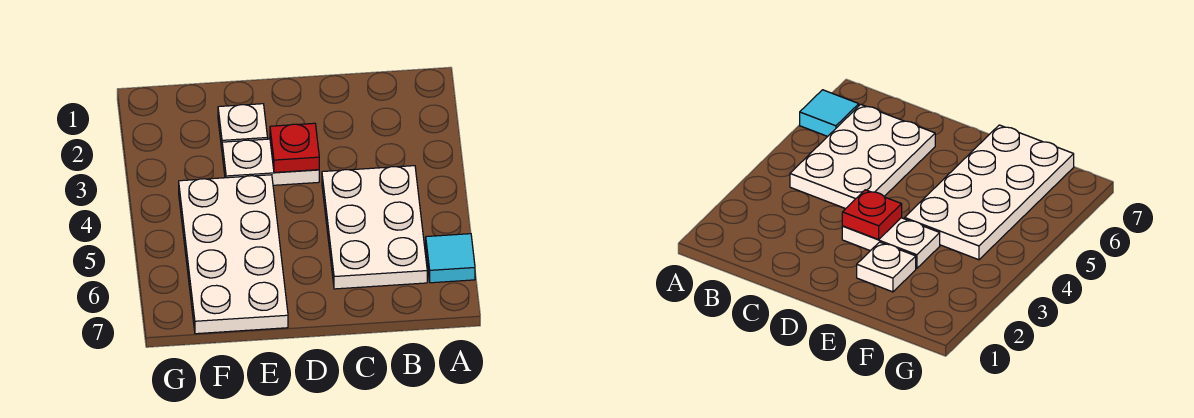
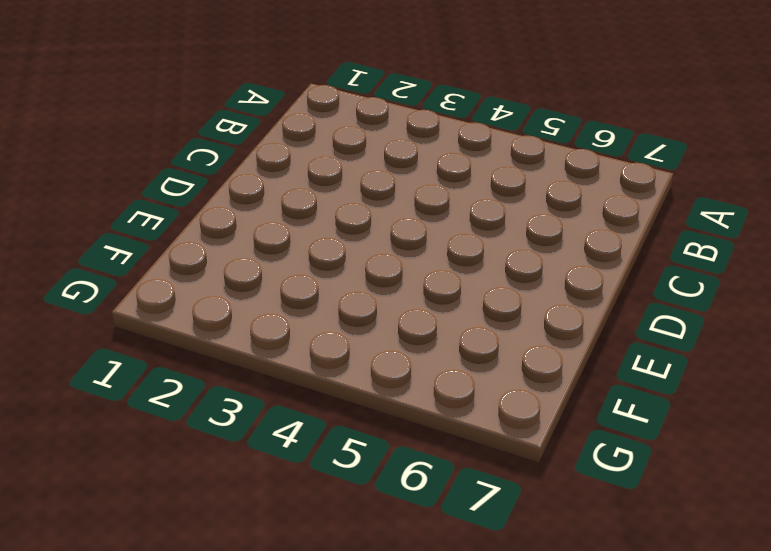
none -> cyan tile A6 level 1
none -> white plate B4:C6 level 1

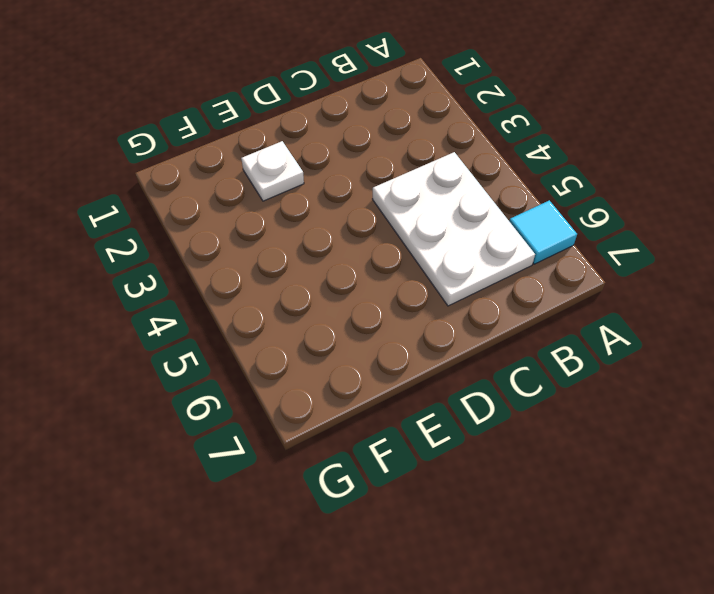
none -> white plate D3:E3 level 1
none -> white plate E4:F7 level 1

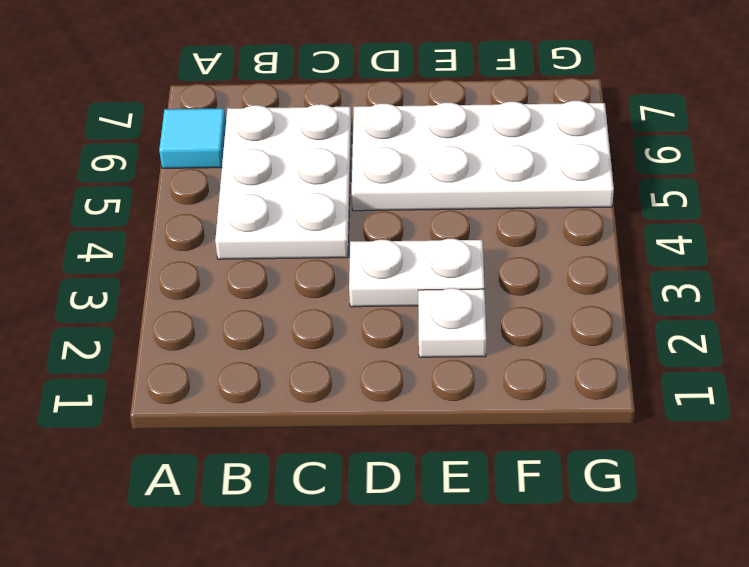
white plate D5:G6 level 1 -> white plate E4:F7 level 1
none -> red plate D3 level 2

